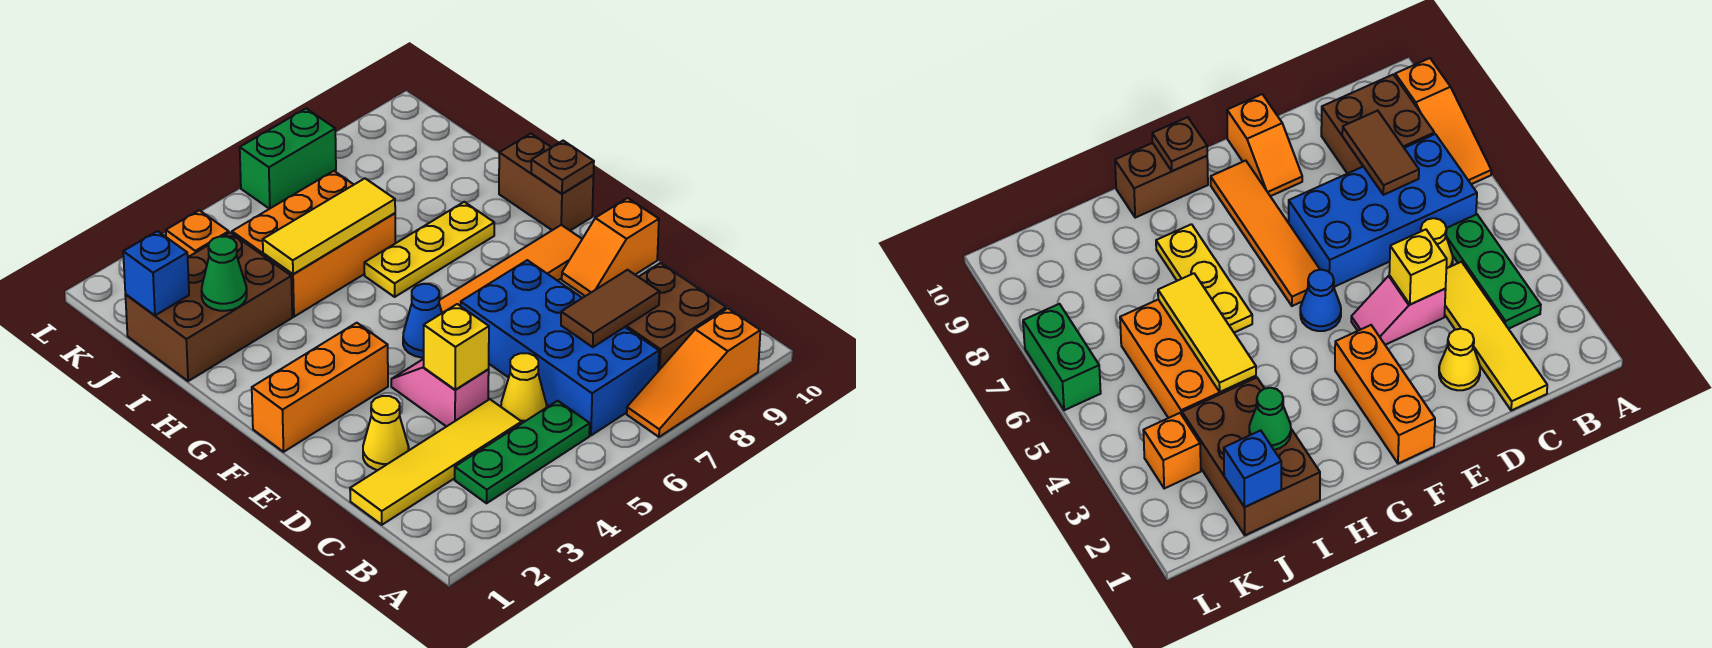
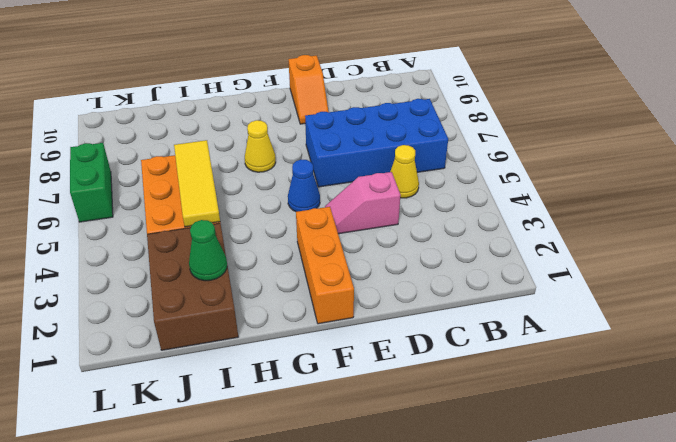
yellow cone G7 level 1 -> yellow cone D2 level 1
none -> orange slope A7:A9 level 1 top 9
none -> green plate B3:B5 level 1
none -> brown brick B8:C9 level 1

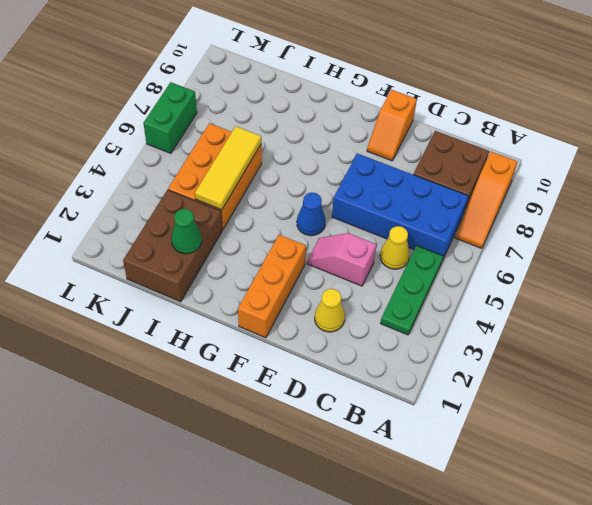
none -> yellow tile C1:C4 level 1
none -> orange tile F6:F9 level 1
none -> brown brick G10:H10 level 1

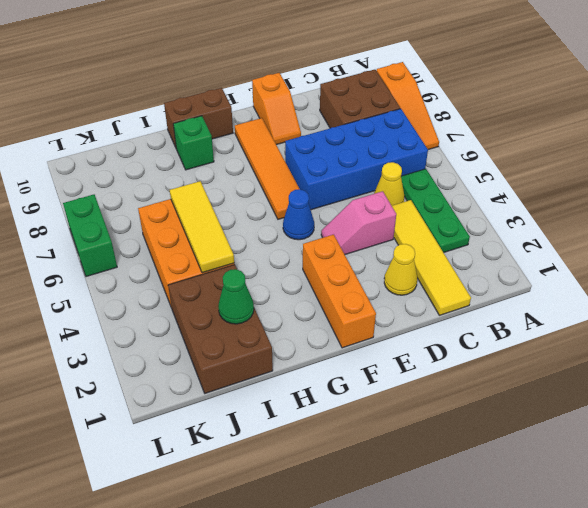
green brick H9 level 1 -> none
none -> yellow plate H6:H8 level 1
none -> orange brick K3 level 1
none -> brown tile C7:C8 level 2

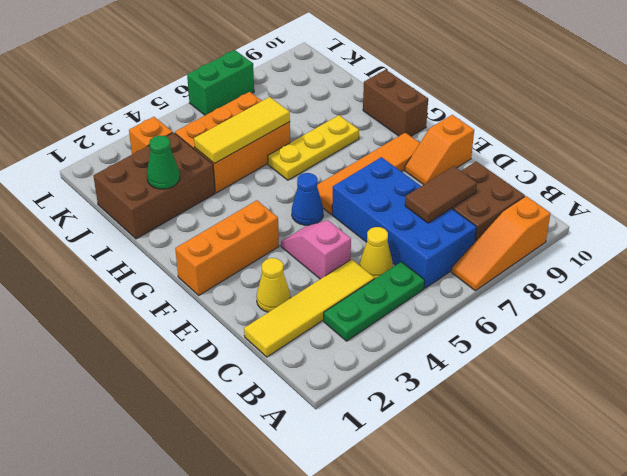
none -> yellow brick D4 level 2
none -> brown plate G10 level 2
none -> blue brick J1 level 2

